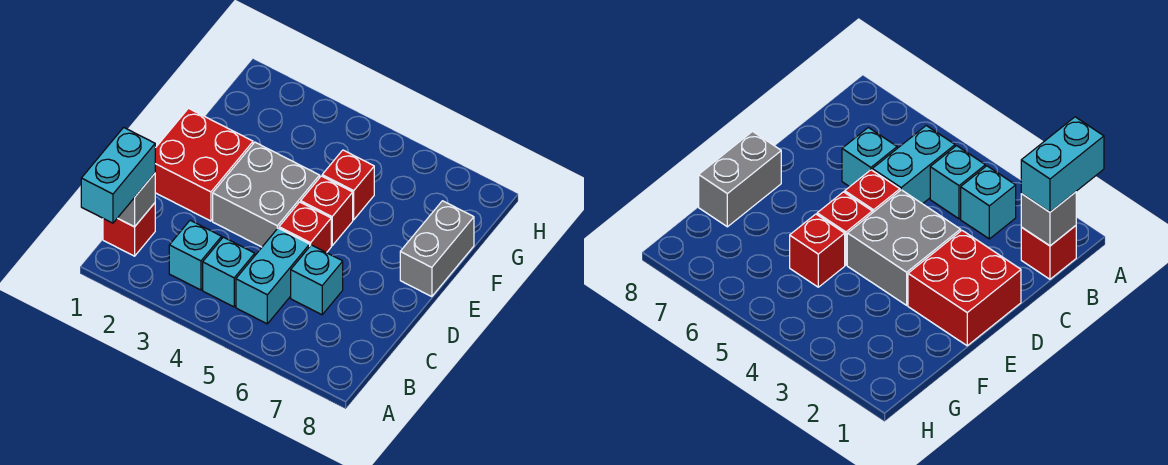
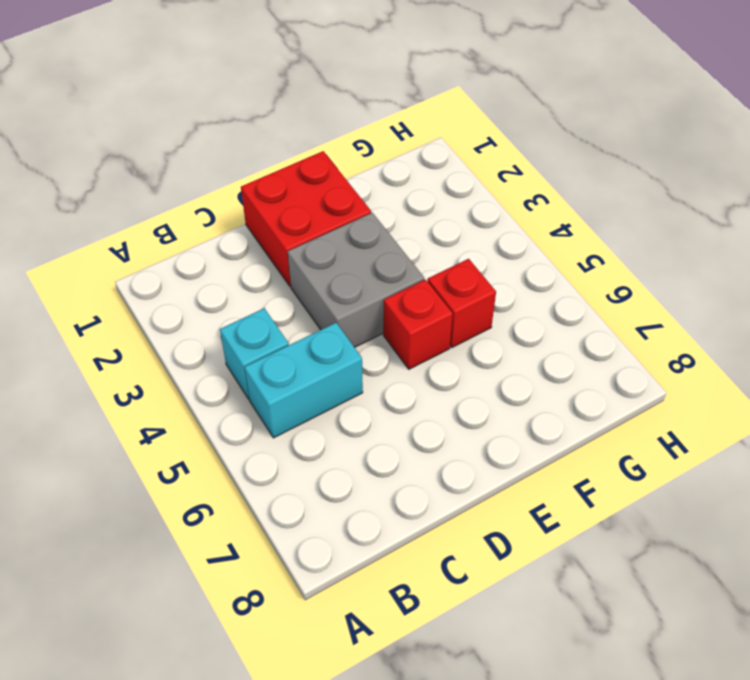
none -> red brick B1 level 1
none -> cyan brick B3 level 1
none -> cyan brick C6 level 1

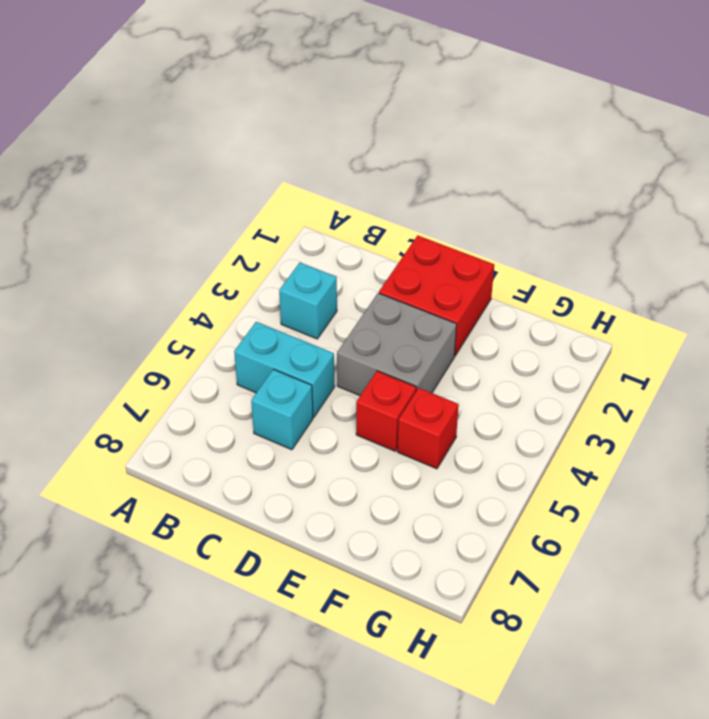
none -> red brick B1 level 1
none -> cyan brick B4 level 1
none -> red brick D5 level 1

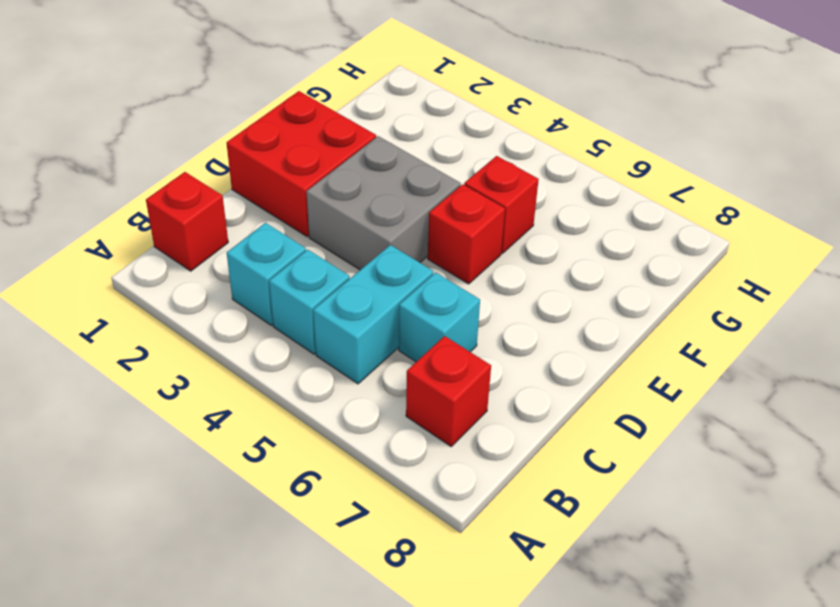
red brick B7 level 1 -> red brick D5 level 1
none -> grey brick E8:F8 level 1
none -> grey brick B1 level 2
none -> cyan brick A1:B1 level 3

